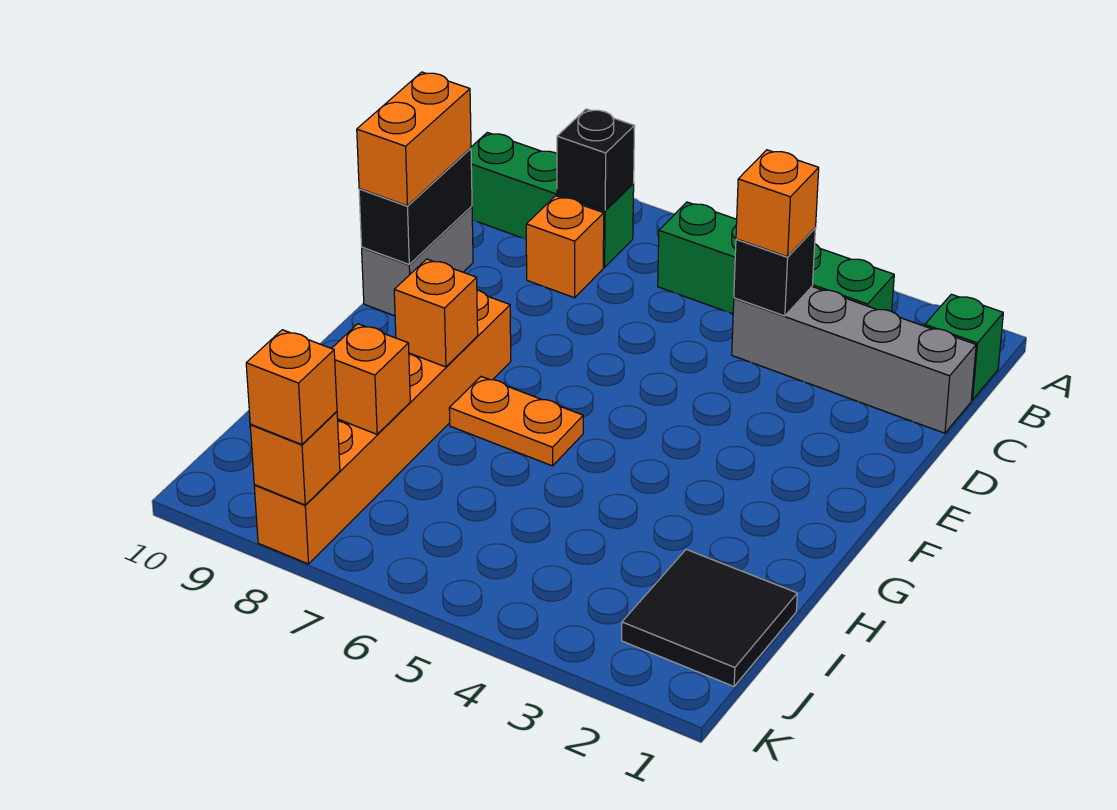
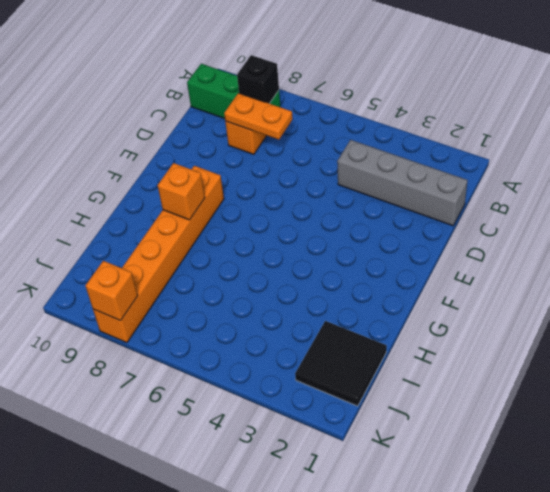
orange plate C7:C8 level 2 -> orange plate G6:G7 level 1
none -> green brick B1 level 1
none -> green brick B3:B6 level 1
none -> grey brick D10:E10 level 1

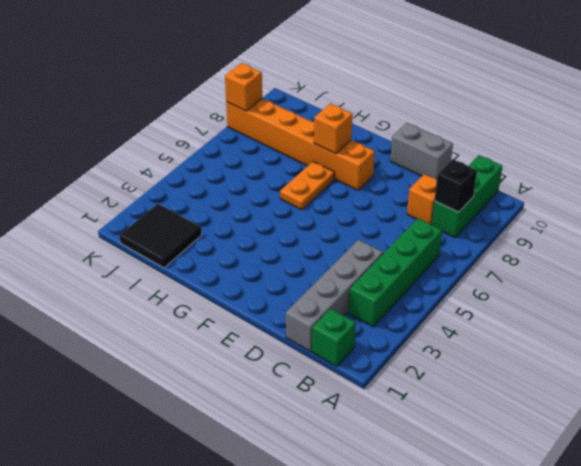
none -> black brick C4 level 2
none -> black brick D10:E10 level 2
none -> orange brick I8 level 2

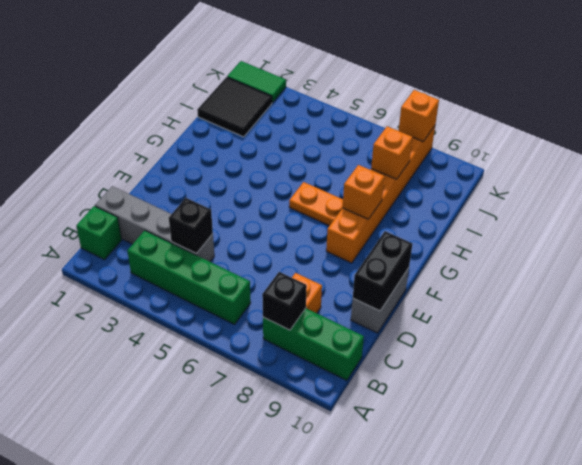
green tile K1:K2 level 1 -> none
none -> orange brick C4 level 3
none -> orange brick D10:E10 level 3
none -> orange brick K8 level 3

